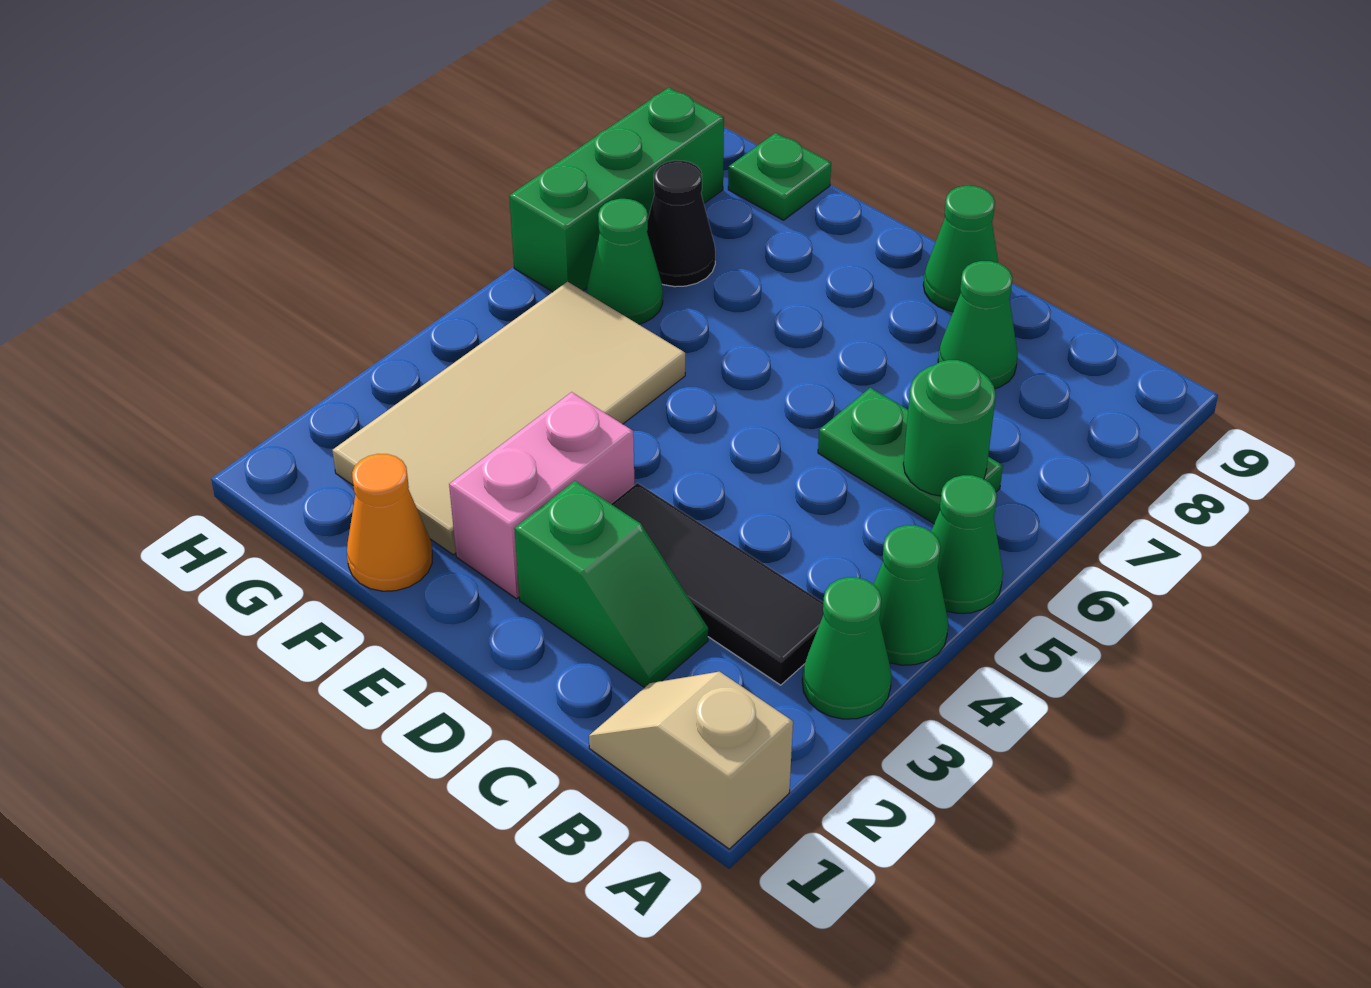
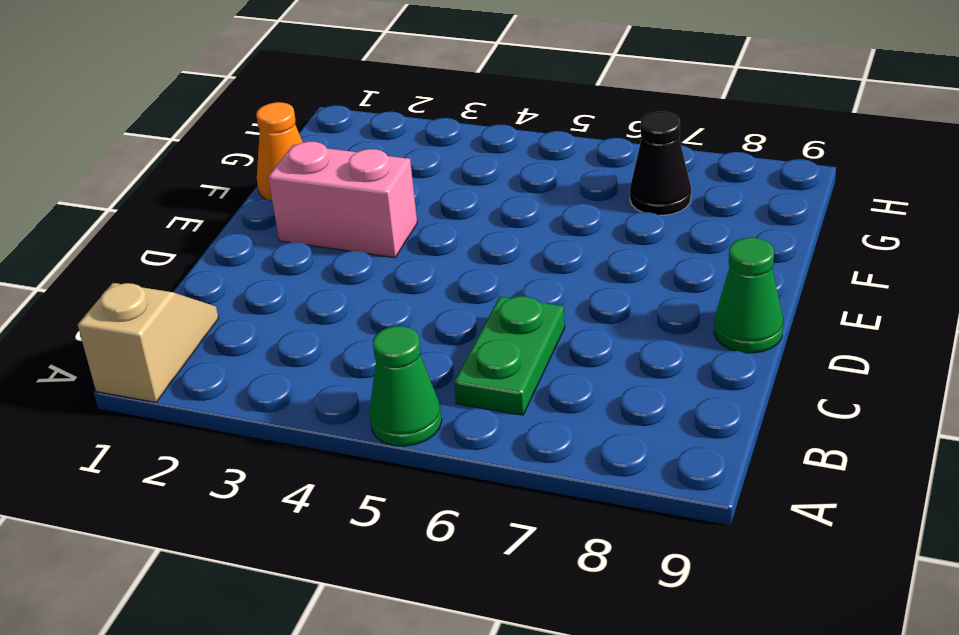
none -> green cone A3 level 1
none -> green cone A4 level 1
none -> black tile B3:D3 level 1

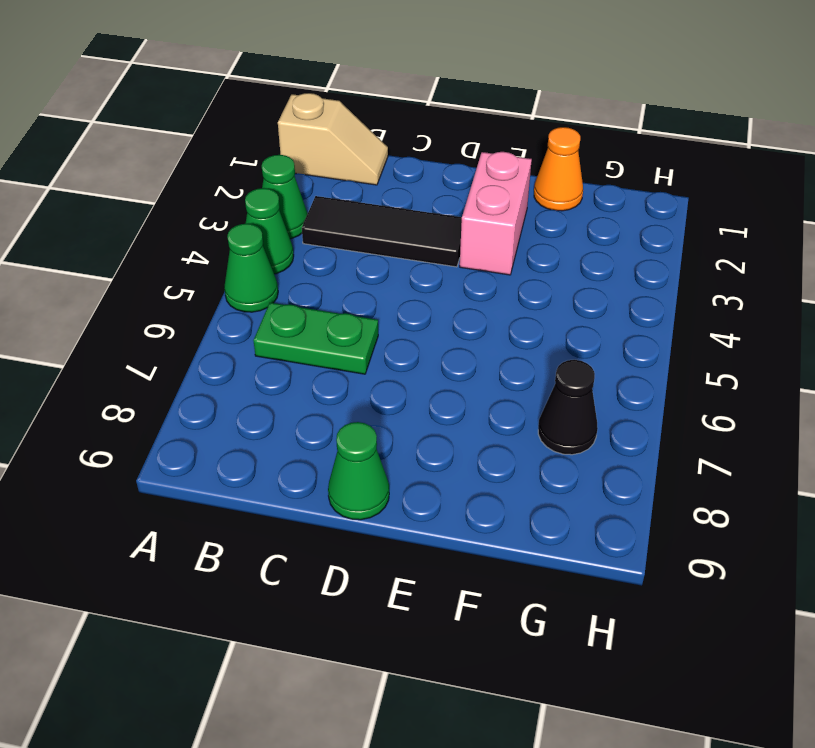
none -> green slope C2:D2 level 1 top D
none -> green cone C8 level 1
none -> tan tile F2:G5 level 1

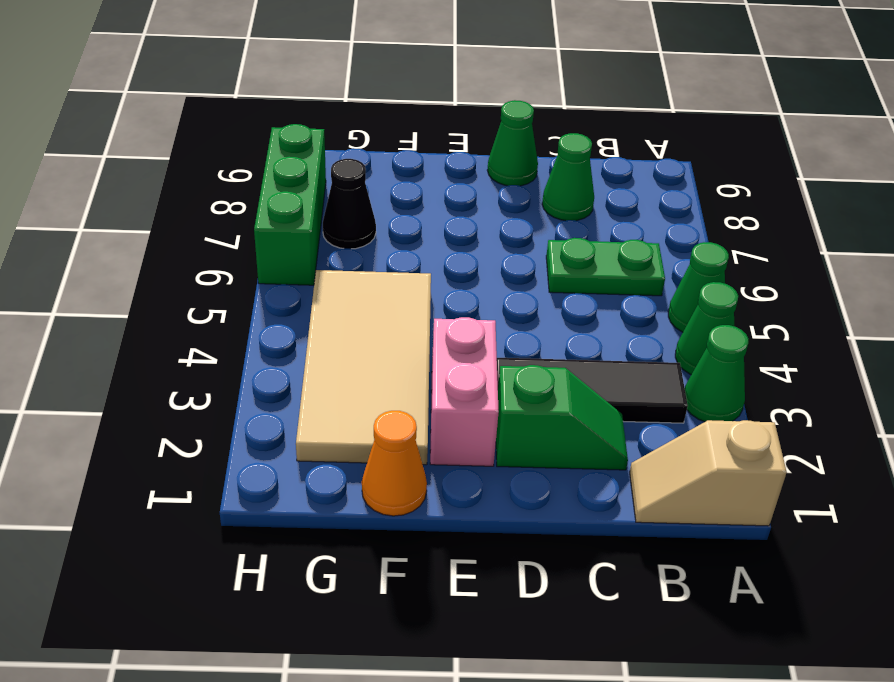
none -> green cone G6 level 1
none -> green plate G9 level 1
none -> green round brick B6 level 2

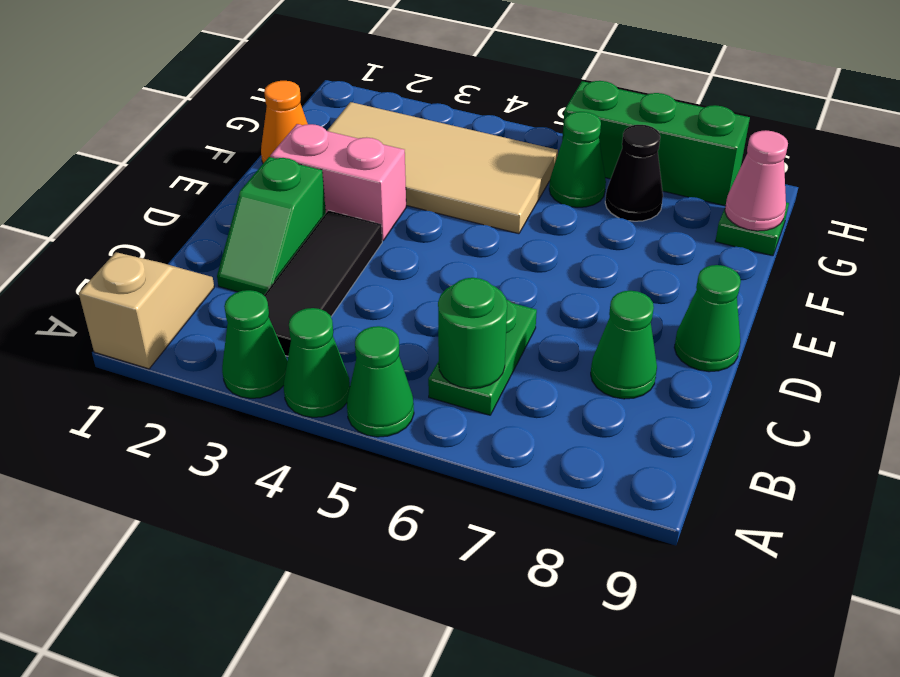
pink cone G9 level 2 -> none

